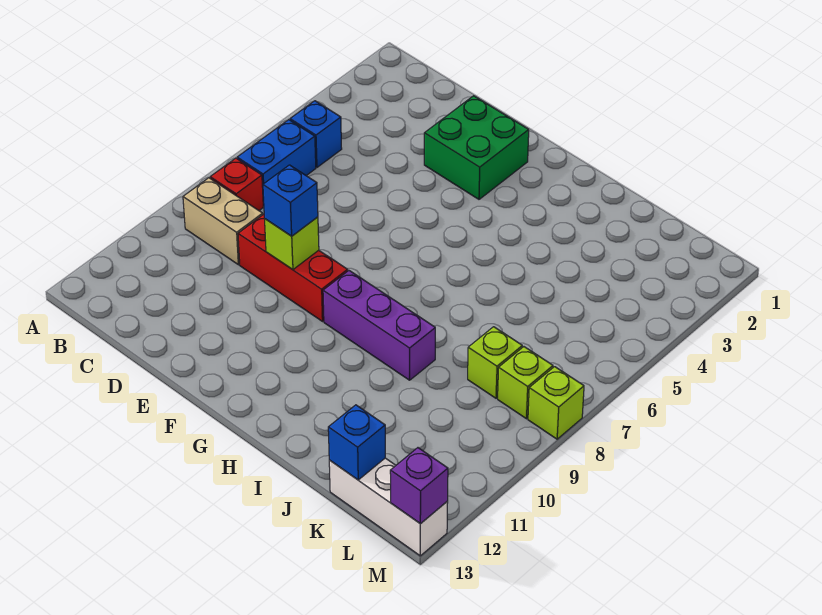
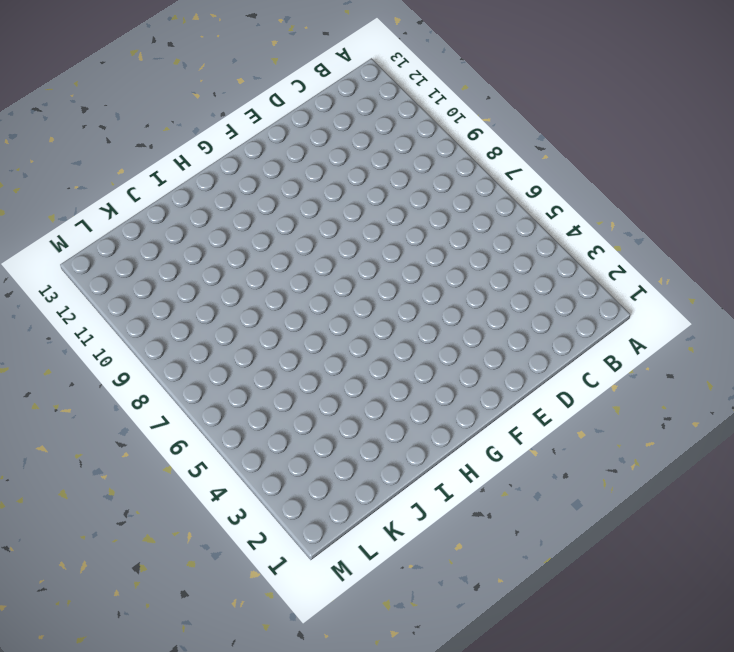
none -> blue brick B5 level 1
none -> blue brick B6:B7 level 1
none -> red brick B8 level 1

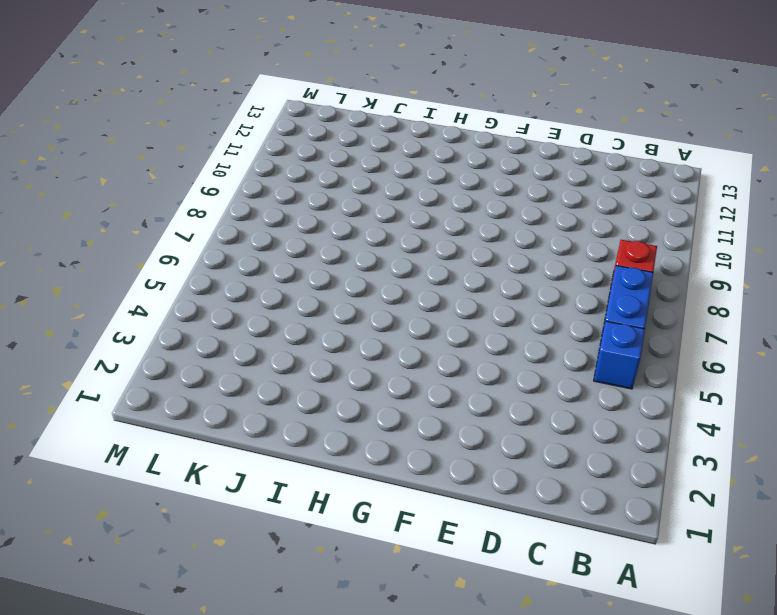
none -> tan brick B9:C9 level 1
none -> red brick D9:F9 level 1
none -> green brick E2:F3 level 1

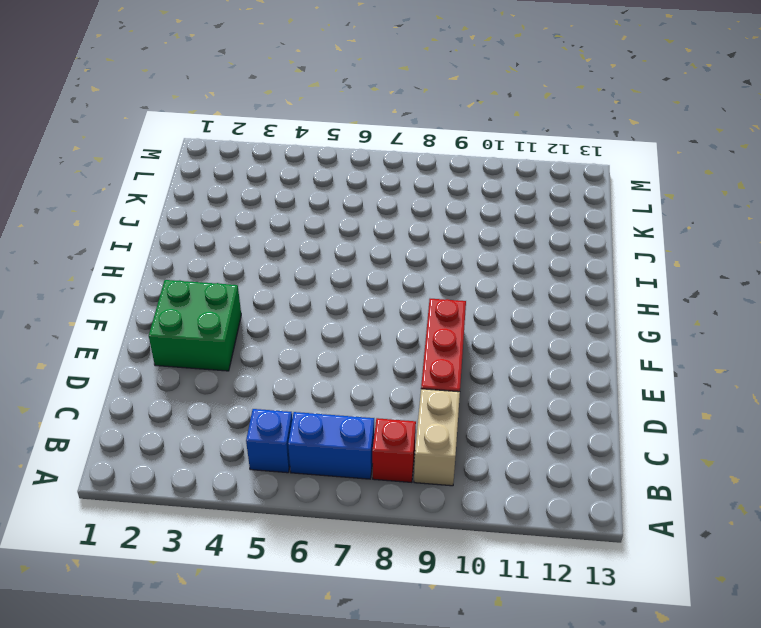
none -> purple brick G9:I9 level 1
none -> lime brick K8 level 1
none -> white brick K13:M13 level 1

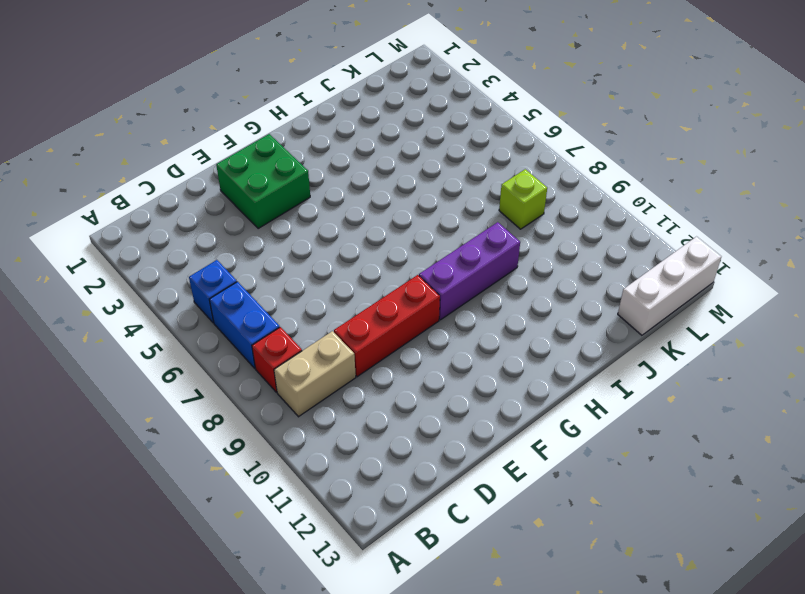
none -> lime brick L8 level 1
none -> lime brick M8 level 1
none -> lime brick E9 level 2

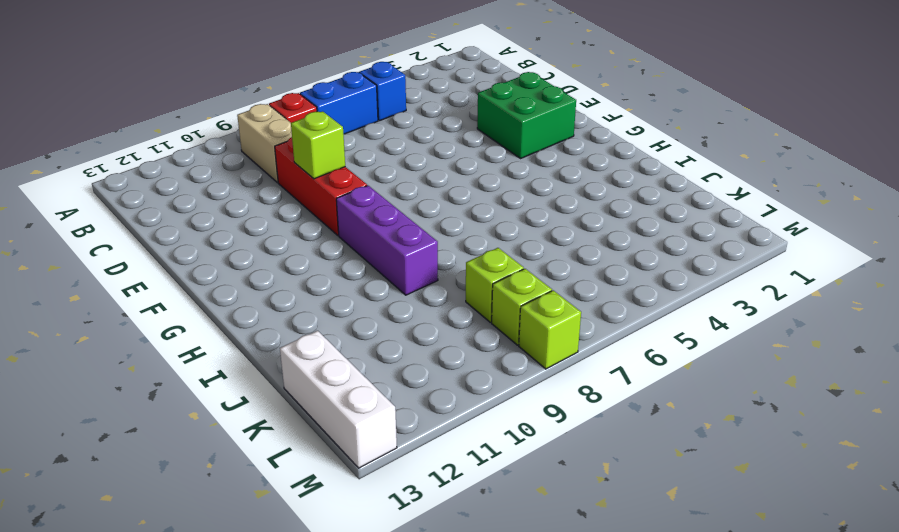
none -> blue brick K13 level 2
none -> purple brick M13 level 2
none -> blue brick E9 level 3

